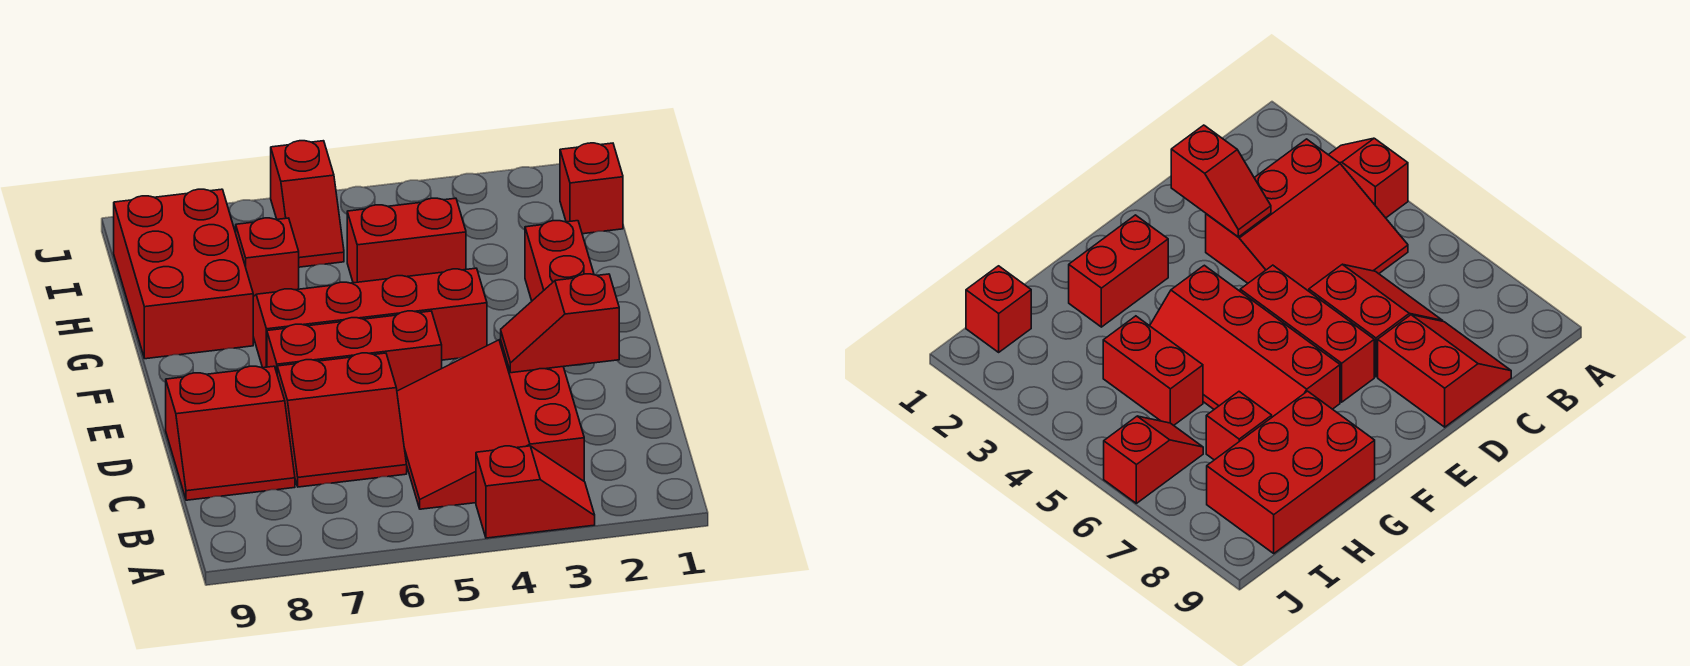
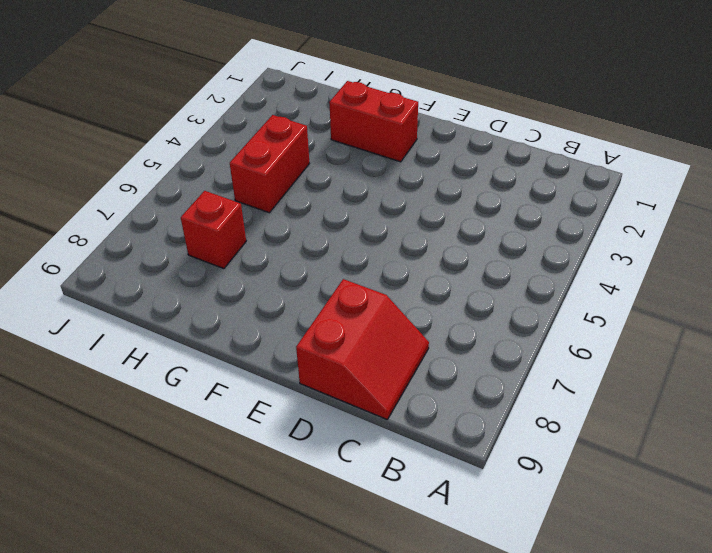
none -> red slope A3:A4 level 1 top 4
none -> red slope B3:D5 level 1 top 3
none -> red slope C6:D7 level 1 top D

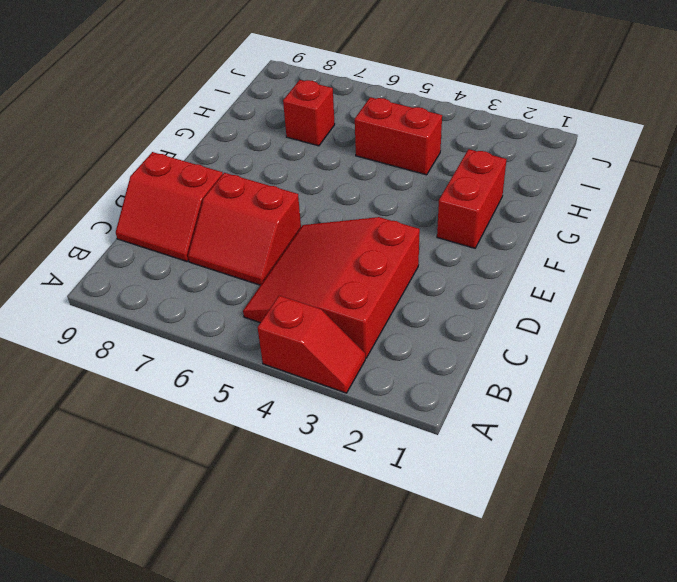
none -> red brick E5:E7 level 1
none -> red slope F4:G7 level 1 top F
none -> red brick G8:I9 level 1

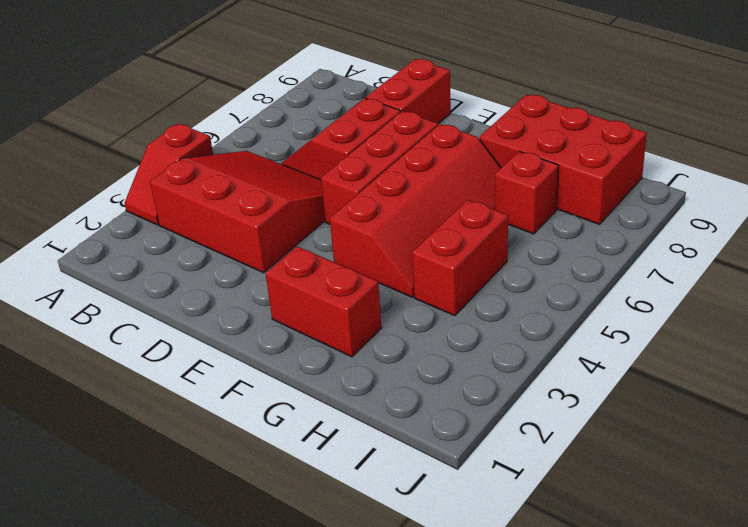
none -> red brick I1 level 1
none -> red slope I6:J6 level 1 top J
none -> red slope D2:D3 level 2 top 2

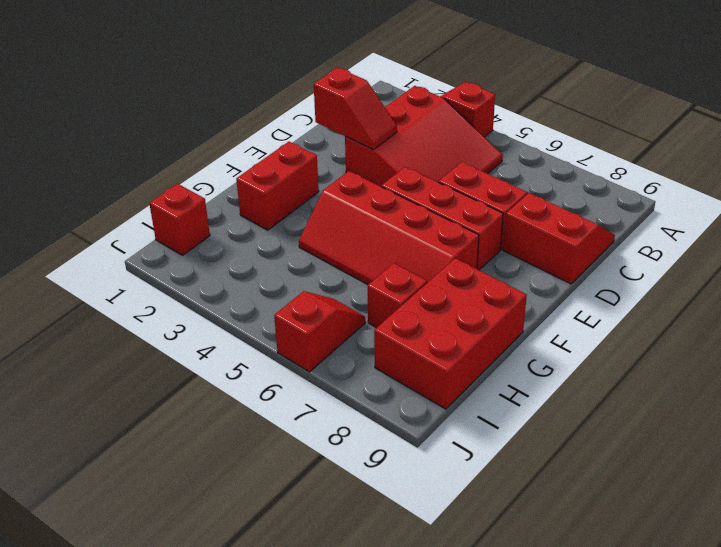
none -> red brick H4:H5 level 1

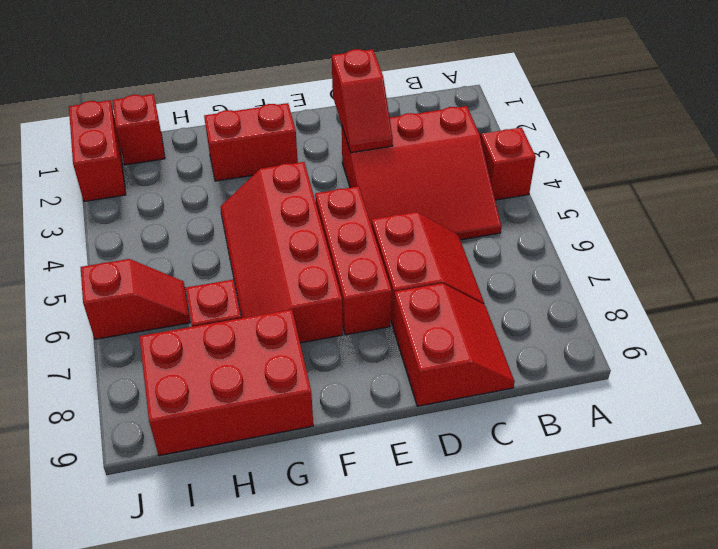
red brick J1:J2 level 1 -> red brick H4:H5 level 1

